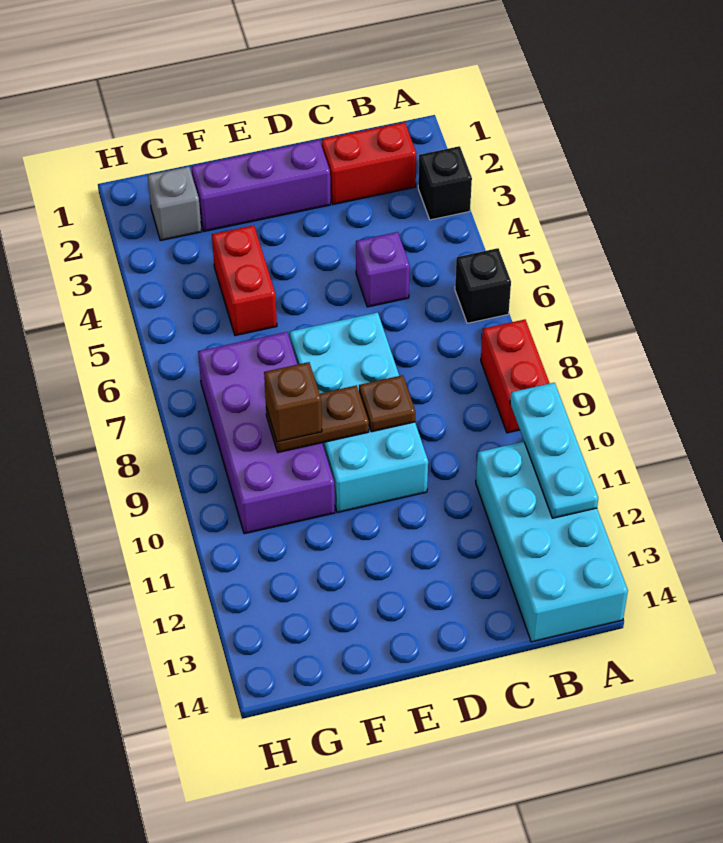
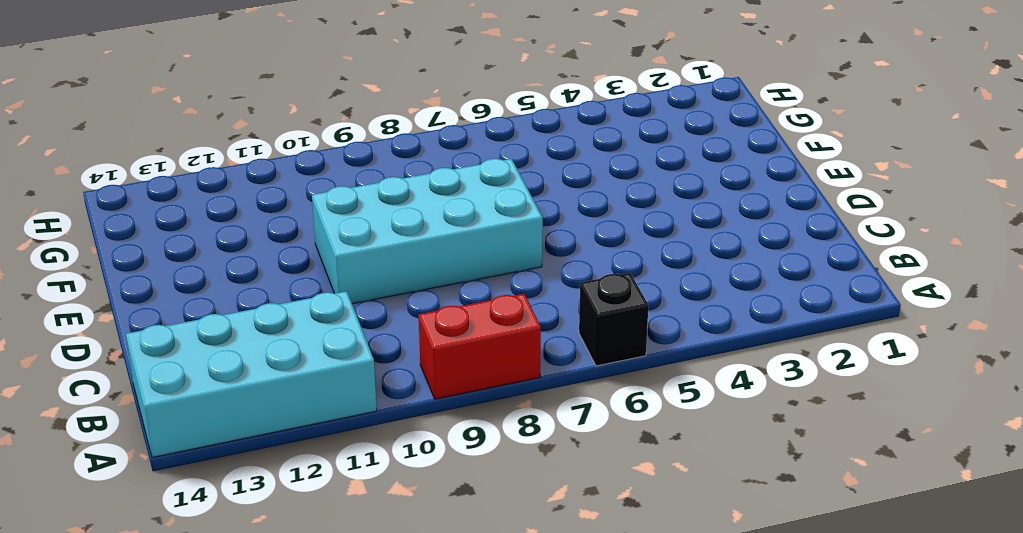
none -> black brick A3 level 1
none -> red brick B2:C2 level 1
none -> purple brick C5 level 1

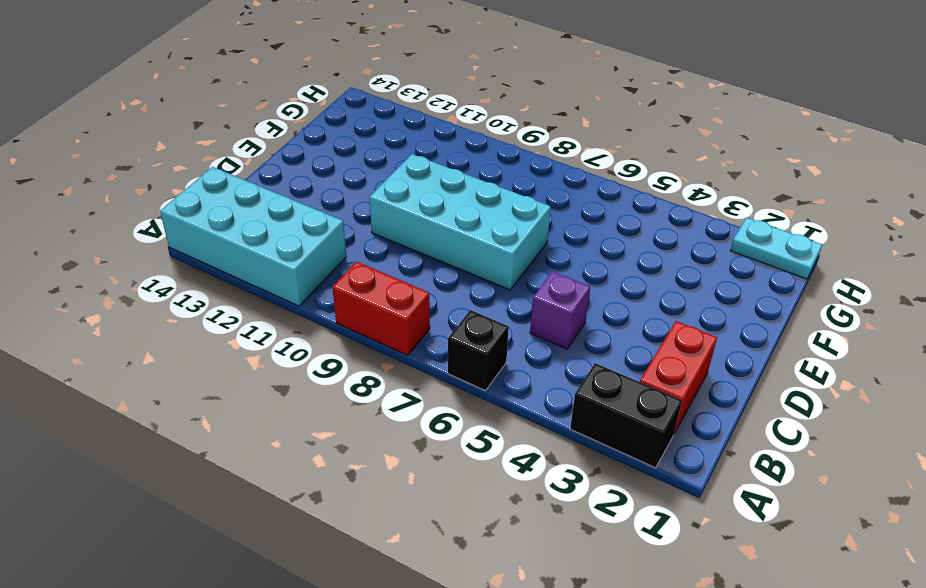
black brick A2:A3 level 1 -> black brick A3 level 1
cyan plate H1:H2 level 1 -> none
none -> purple brick D2:F2 level 1
none -> red brick F4:F5 level 1
none -> purple brick F7:G10 level 1

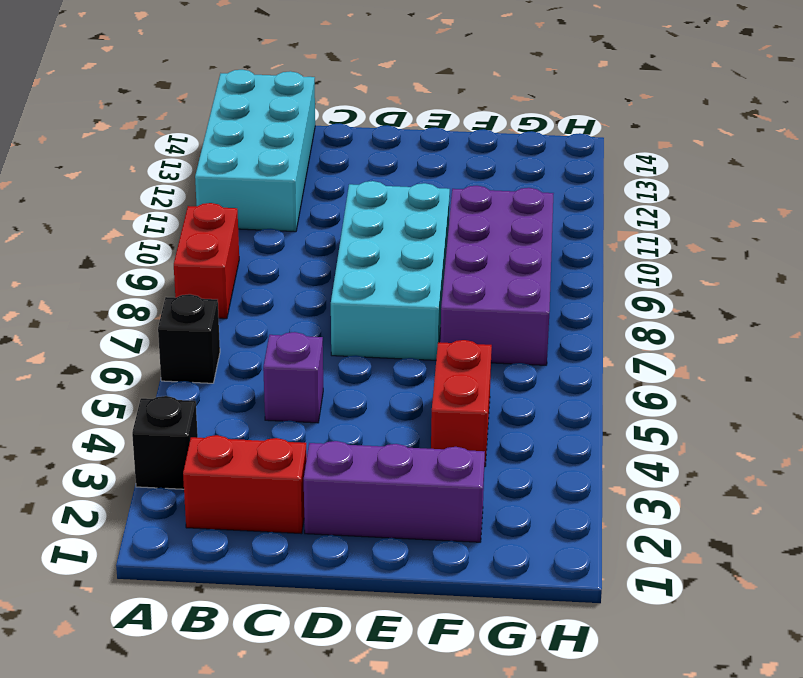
none -> grey brick G2 level 1
none -> cyan plate A10:A12 level 2
none -> brown plate D9 level 2

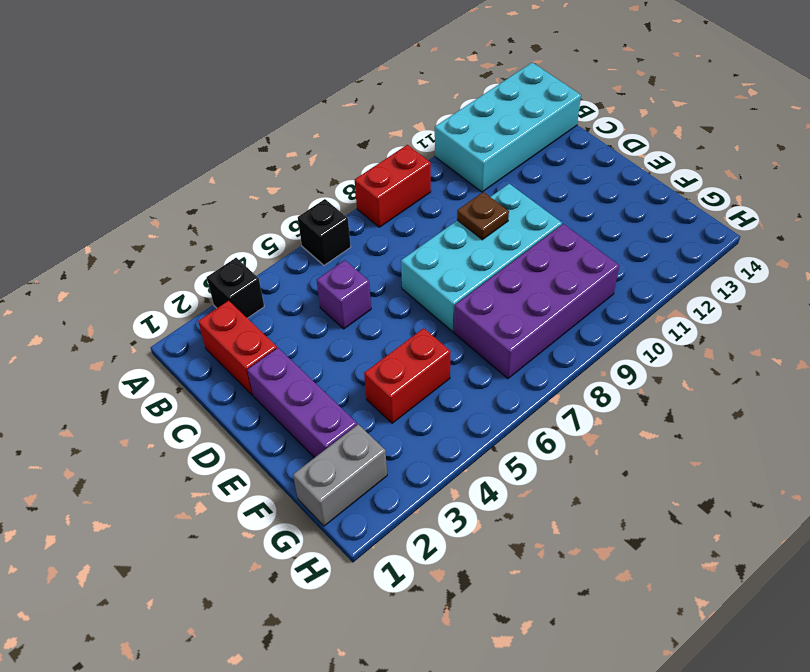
grey brick G1:G2 level 1 -> grey brick G2 level 1
none -> cyan plate A10:A12 level 2
none -> brown plate E9:F9 level 2
none -> brown brick F9 level 3

